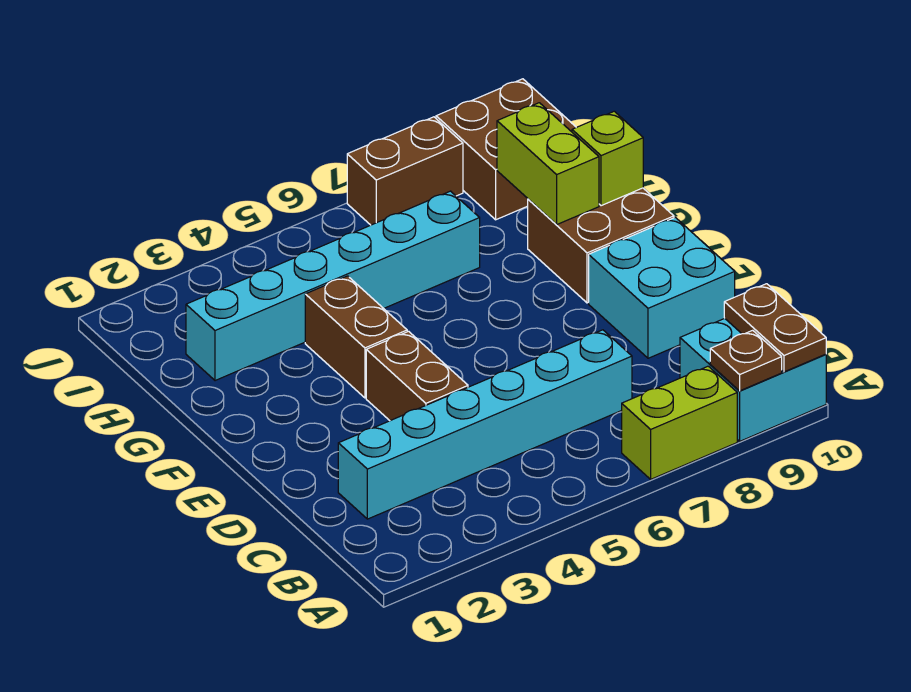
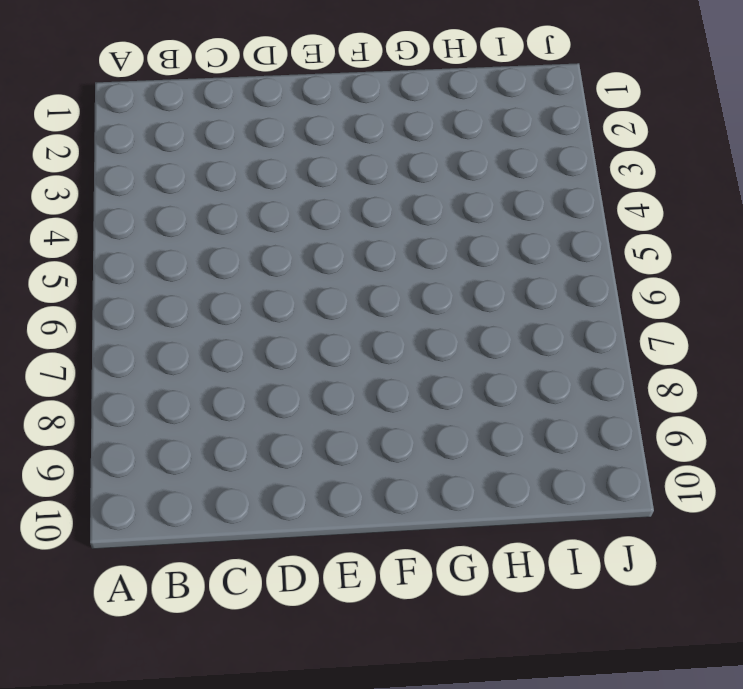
none -> lime brick A7:A8 level 1
none -> cyan brick A9:B10 level 1
none -> cyan brick C2:C7 level 1

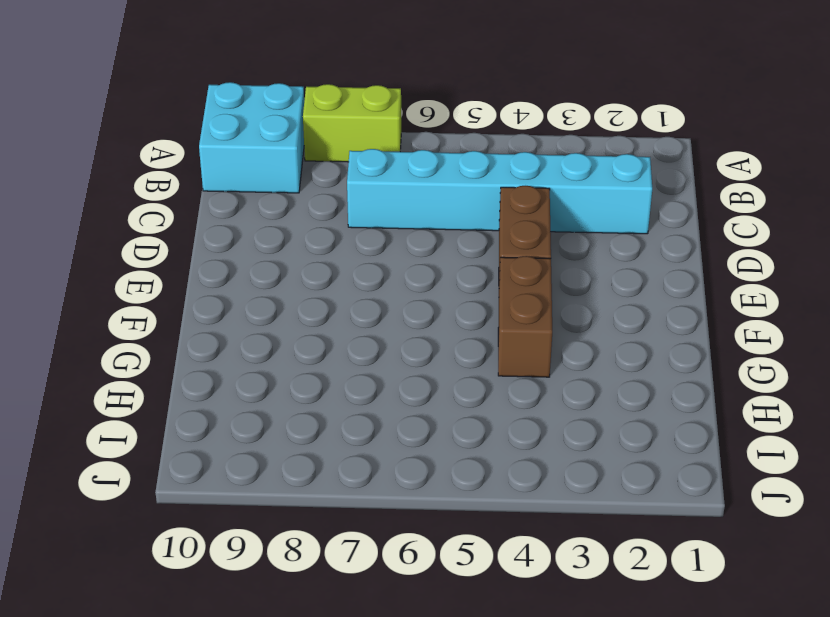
none -> cyan brick D9:E10 level 1
none -> brown brick F9:G10 level 1
none -> cyan brick H2:H7 level 1

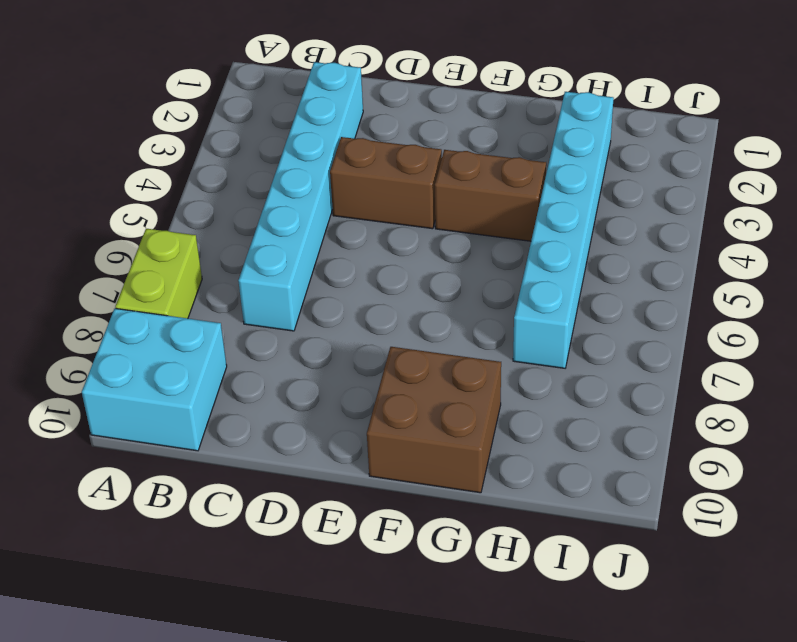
none -> cyan brick D9:E10 level 1
none -> brown brick I9:J10 level 1
none -> brown brick J7:J8 level 1

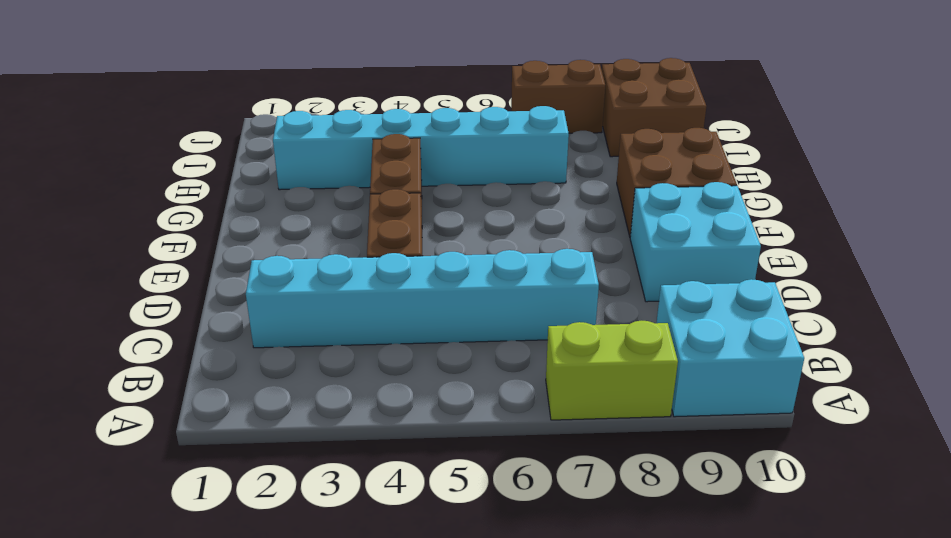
none -> brown plate A9 level 2
none -> brown plate A10:B10 level 2
none -> lime brick G9:H9 level 2

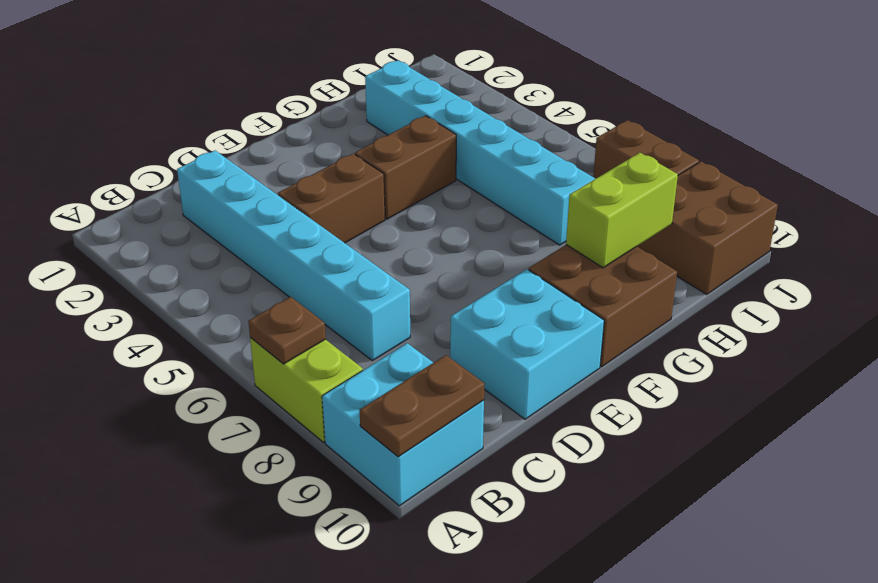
brown plate A7 level 2 -> brown plate A9 level 2
none -> lime brick G10 level 2

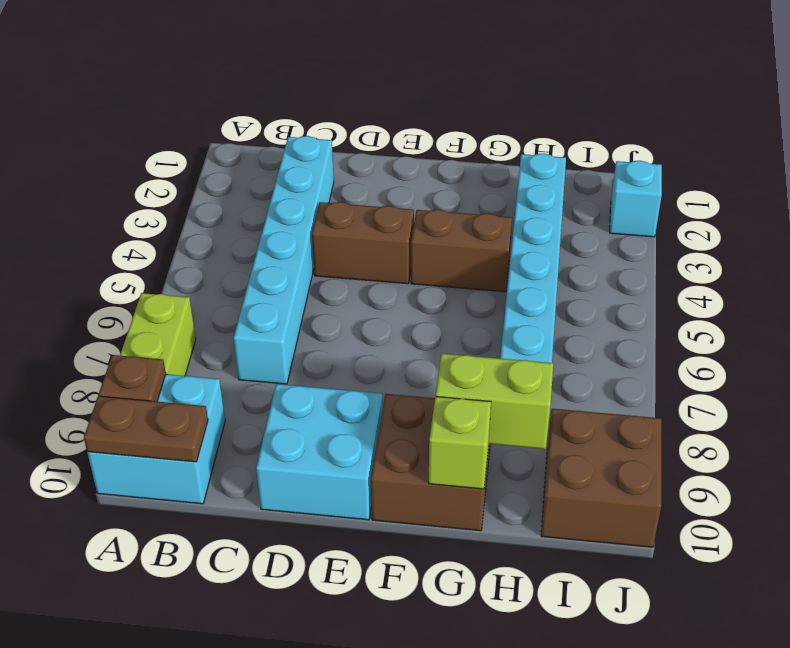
cyan brick J2 level 1 -> none
none -> brown brick J7:J8 level 1

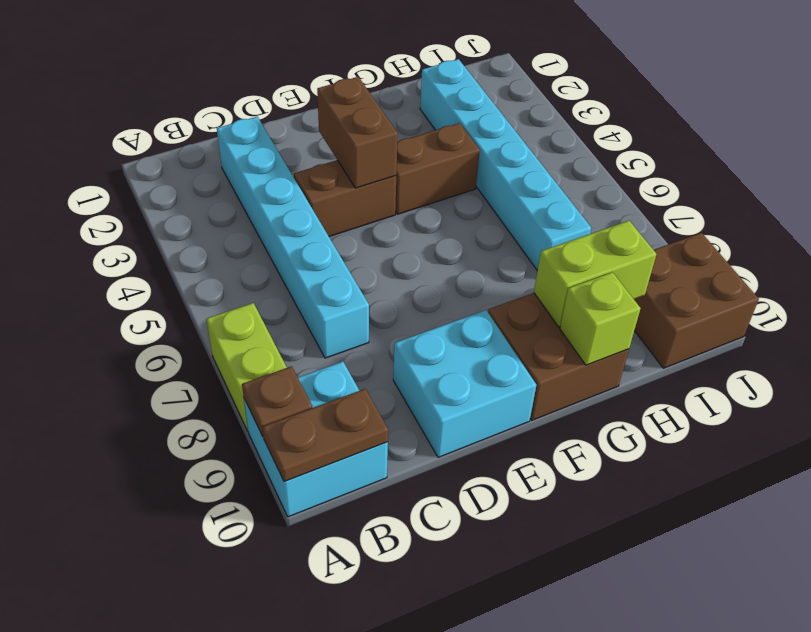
brown brick E3:E4 level 2 -> brown brick J7:J8 level 1

